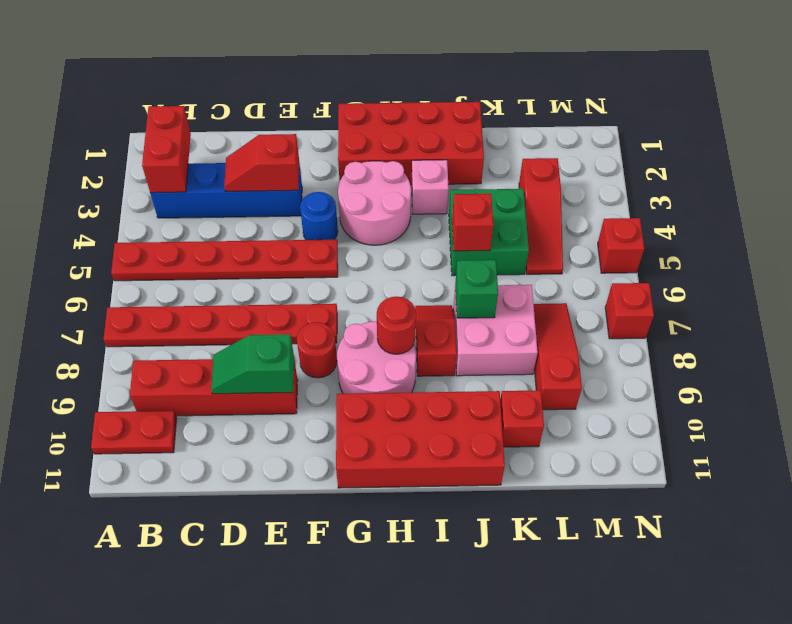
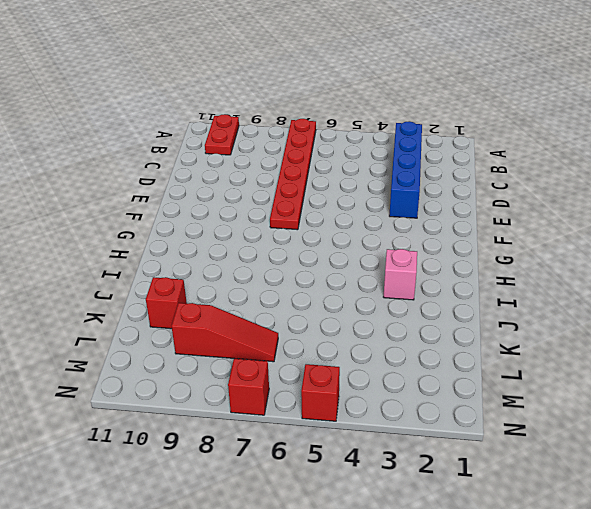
none -> red plate A5:F5 level 1
none -> red brick B9:E9 level 1
none -> blue round brick F4 level 1

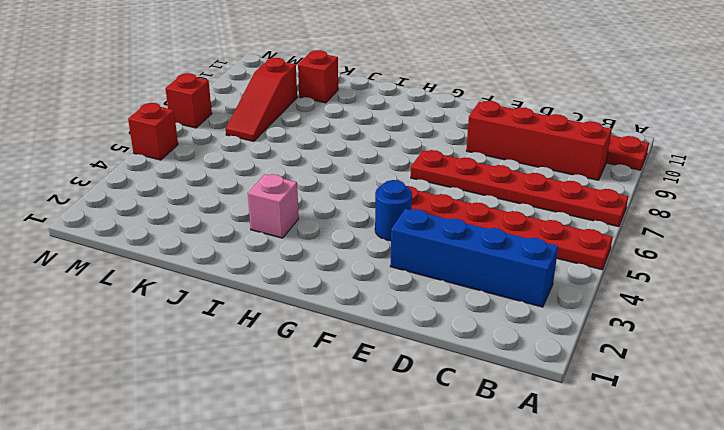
none -> red round brick F8 level 1
none -> red brick G1:J2 level 1
none -> pink round brick G3:H4 level 1

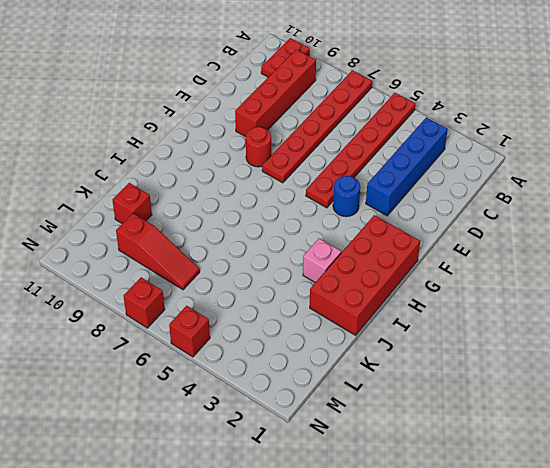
none -> pink round brick G3:H4 level 1
none -> pink round brick G8:H9 level 1
none -> red brick G10:J11 level 1

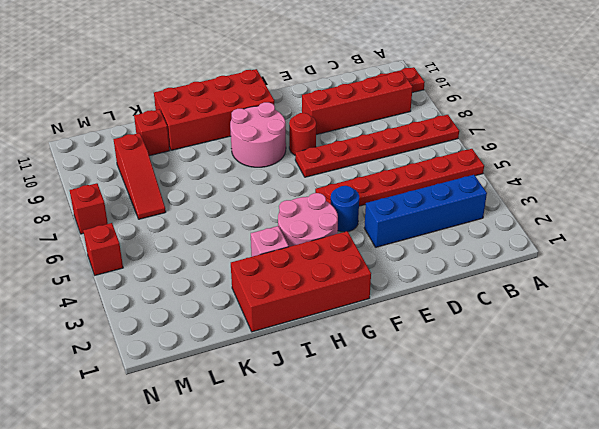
none -> red slope I7:I8 level 1 top 8
none -> green brick J4:K5 level 1
none -> pink brick J7:K8 level 1

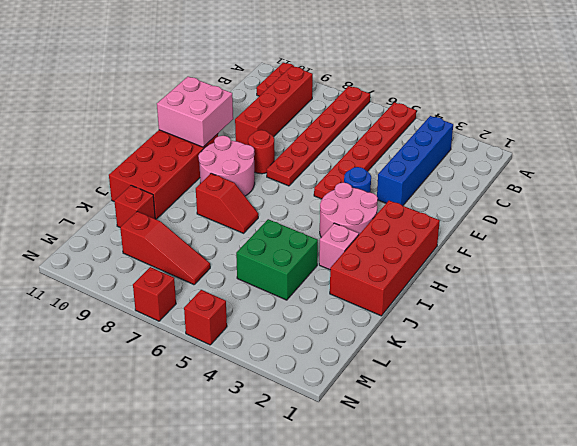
pink brick F10:G11 level 2 -> pink brick J7:K8 level 1
none -> red slope L3:L5 level 1 top 3
none -> red brick B2:B3 level 2
none -> red slope D3:E3 level 2 top E

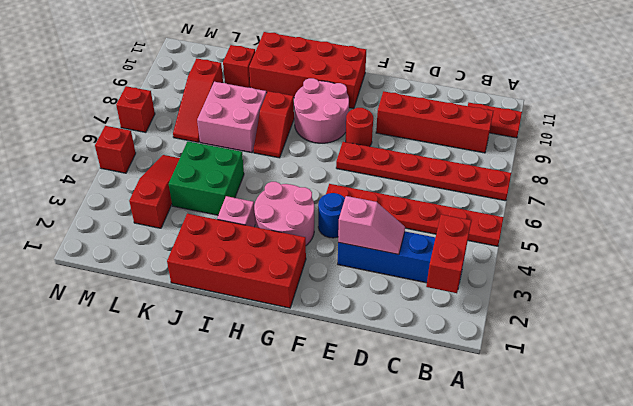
pink slope D3:E3 level 2 top E -> red slope D3:E3 level 2 top E
none -> green slope D9:E9 level 2 top E
none -> red round brick H8 level 2
none -> red brick J5 level 2

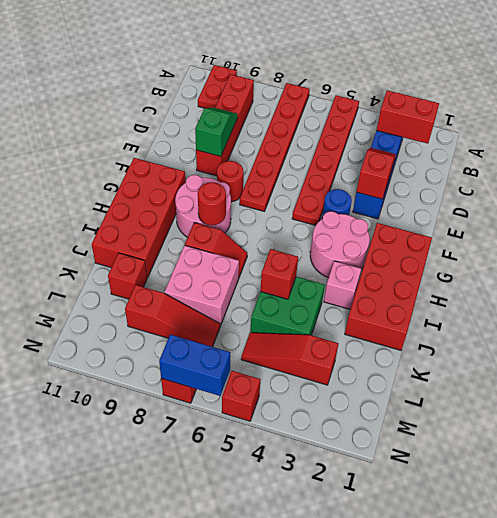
blue brick N6:N7 level 2 -> none
none -> green brick J7 level 2

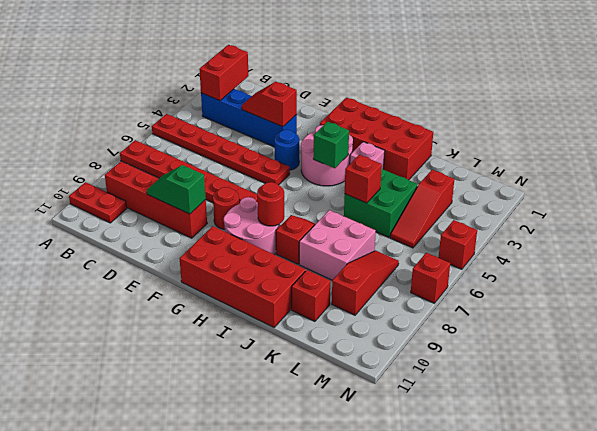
green brick H4 level 2 -> green brick J7 level 2

